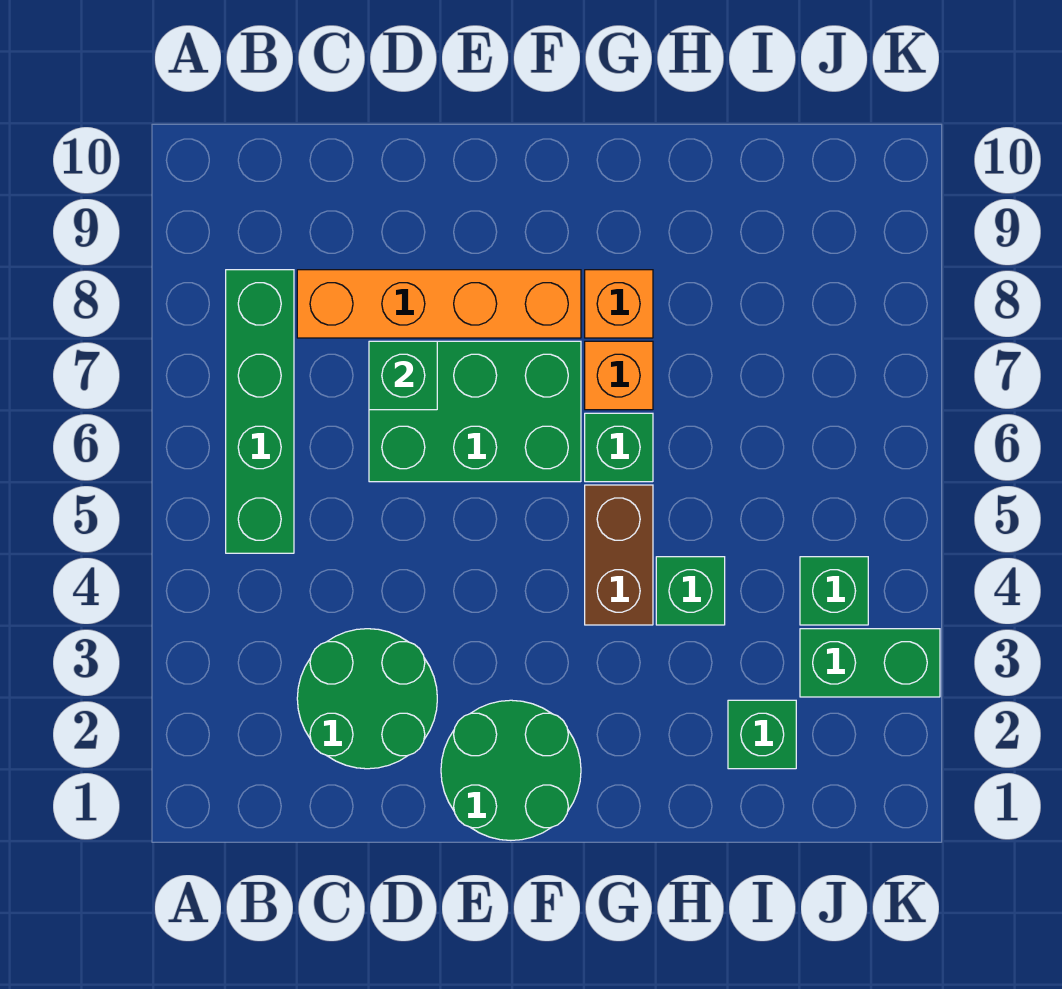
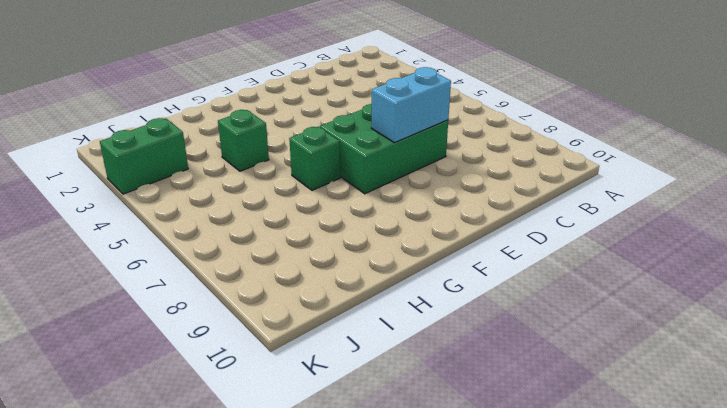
cyan brick D7:E7 level 2 -> green brick D7 level 2
none -> green brick B5:B8 level 1
none -> green round brick C2:D3 level 1
none -> orange brick C8:F8 level 1

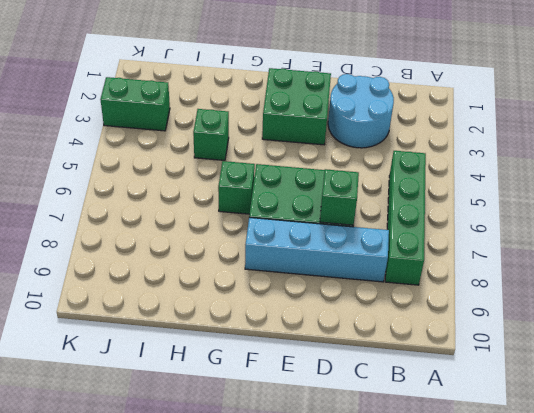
cyan round brick C2:D3 level 1 -> green round brick C2:D3 level 1
cyan brick C8:F8 level 1 -> orange brick C8:F8 level 1
green brick E2:F3 level 1 -> green round brick E1:F2 level 1
none -> brown brick G4:G5 level 1
none -> orange brick G7 level 1
none -> orange brick G8 level 1

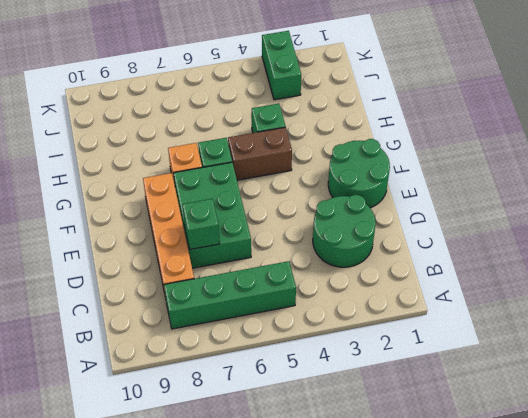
none -> orange brick G8 level 1
none -> green brick I2 level 1
none -> green brick J4 level 1

